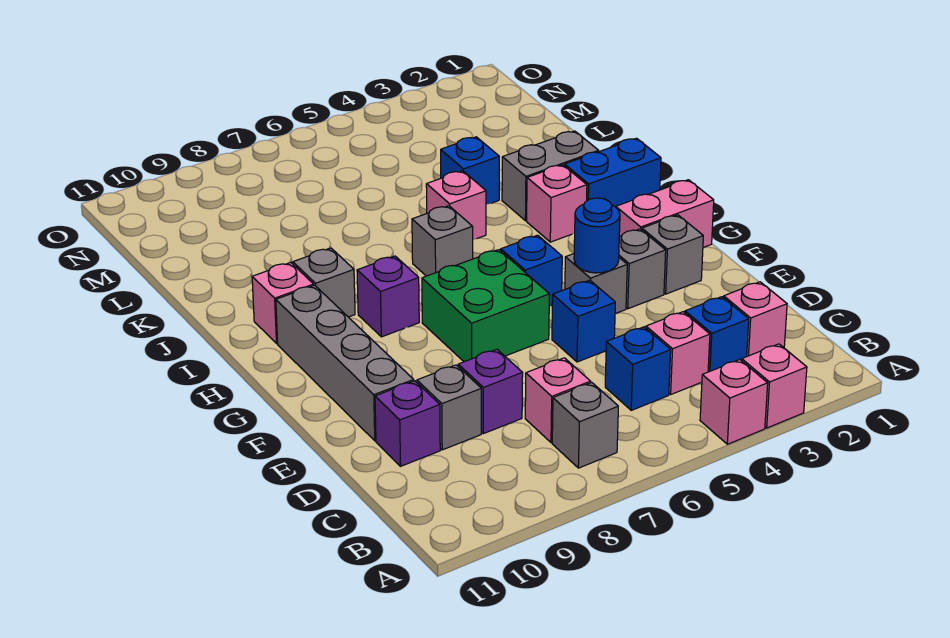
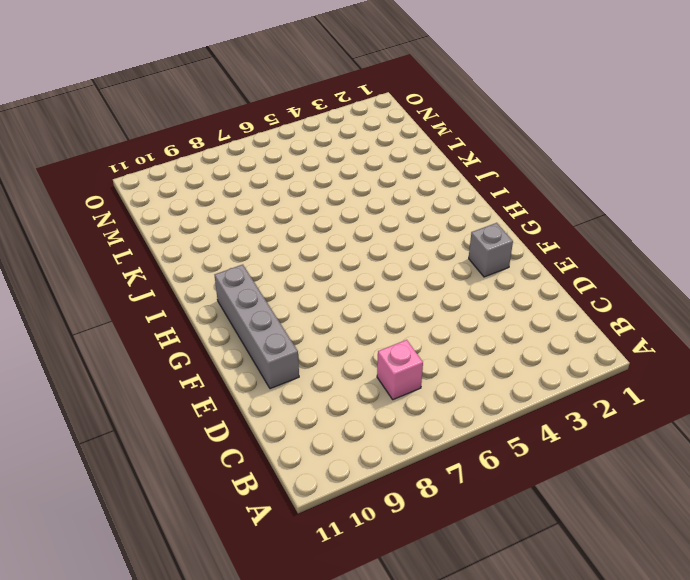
none -> pink brick A3 level 1
none -> pink brick A4 level 1
none -> grey brick B7 level 1

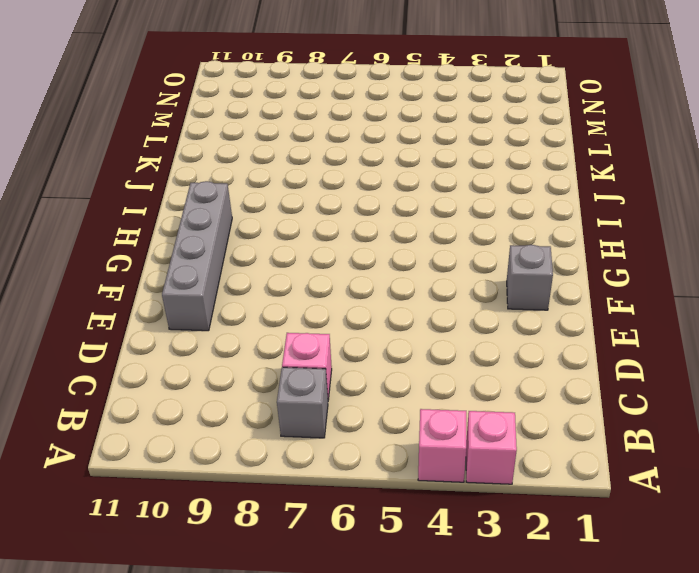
none -> pink brick C2 level 1
none -> blue brick C3 level 1
none -> pink brick C4 level 1

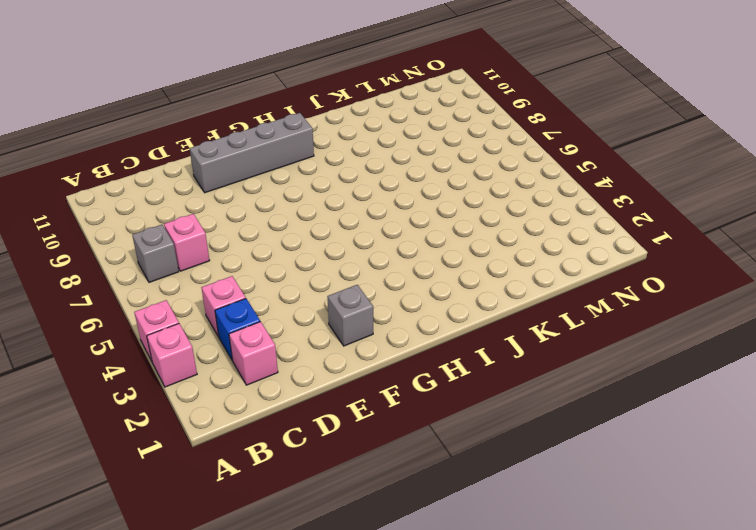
none -> blue brick C5 level 1
none -> purple brick D8 level 1
none -> grey brick D9 level 1

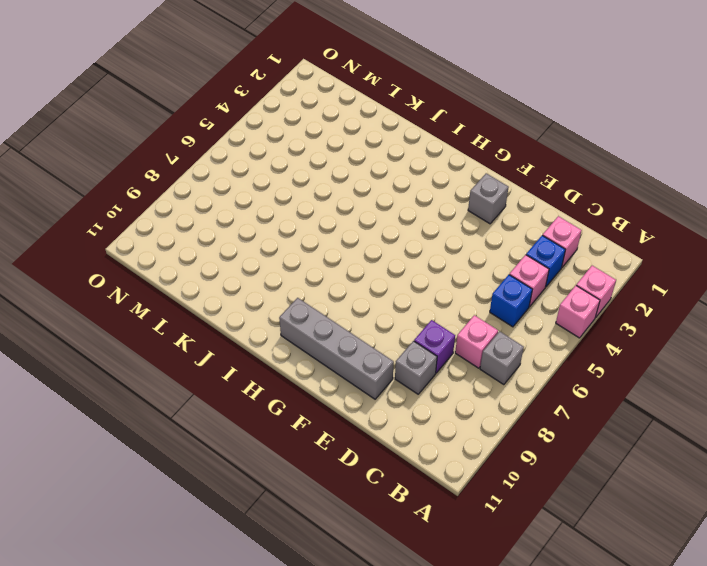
none -> purple brick D10 level 1
none -> blue brick E5 level 1
none -> grey brick F3 level 1

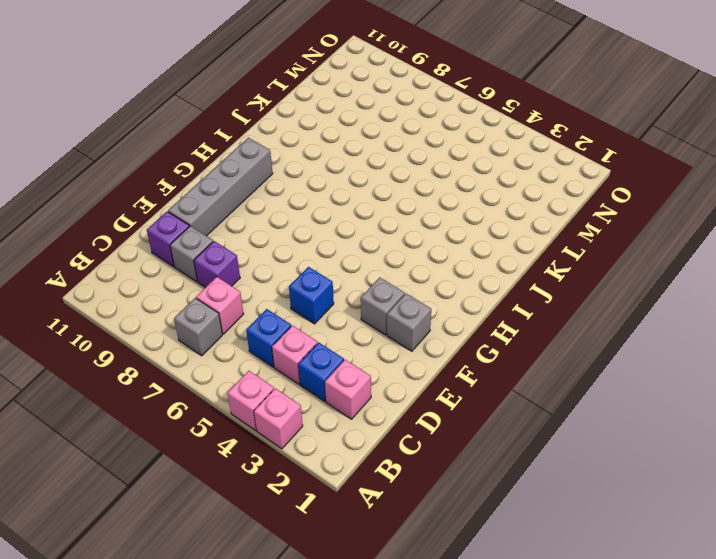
none -> grey brick F4 level 1
none -> green brick F6:G7 level 1
none -> pink brick G1:G2 level 1

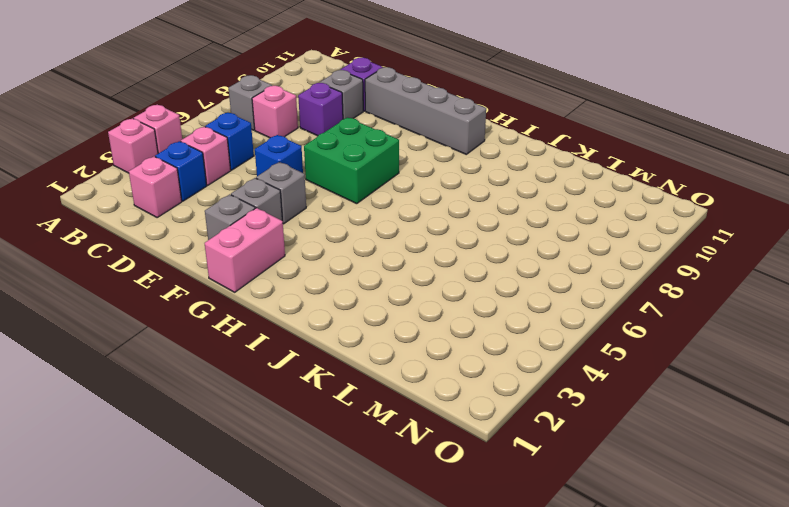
none -> blue brick G5 level 1
none -> purple brick H8 level 1
none -> blue brick I1:I2 level 1

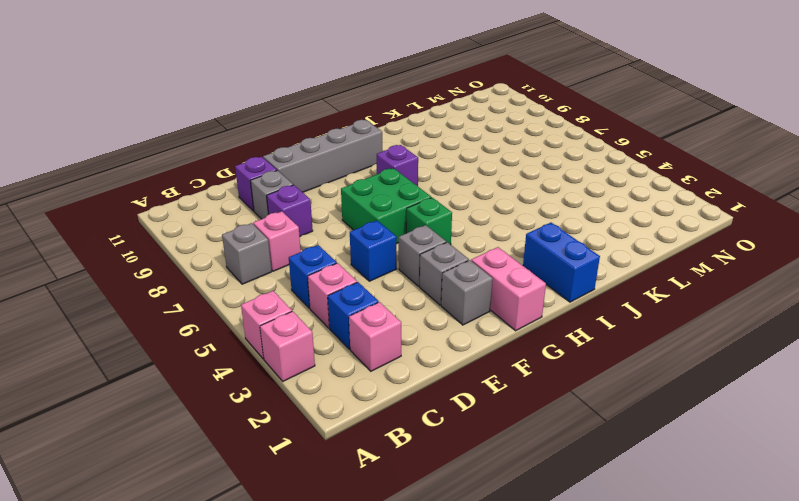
green brick G5 level 1 -> blue brick G5 level 1
none -> pink brick I3 level 1
none -> grey brick I6 level 1
none -> grey brick I9 level 1

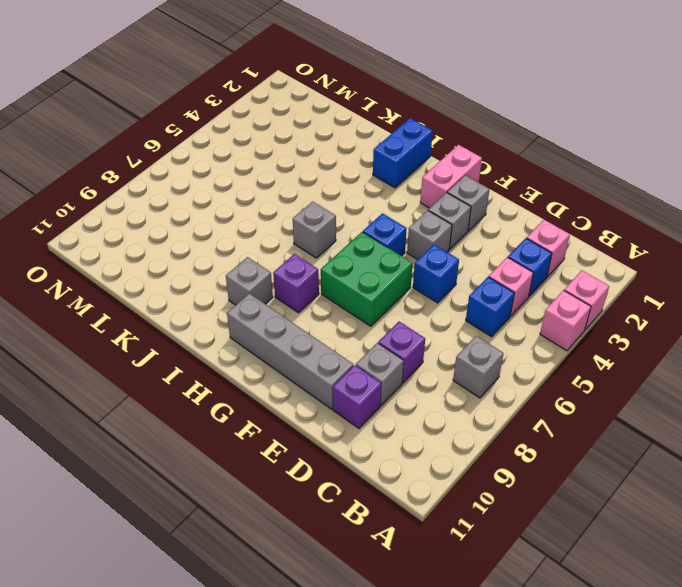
none -> pink brick C7 level 1
none -> pink brick I3 level 1
none -> pink brick I10 level 1

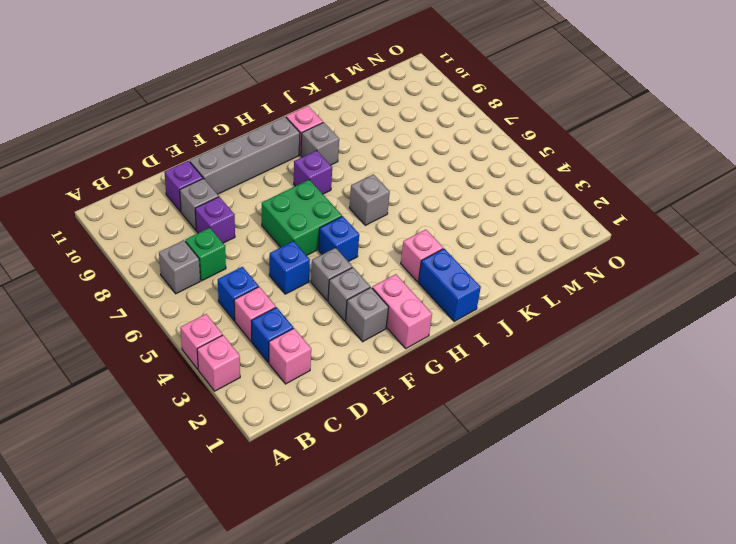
green brick C7 level 1 -> pink brick C7 level 1
none -> grey brick J2:J3 level 1
none -> pink brick J5 level 1
none -> blue brick K4 level 1

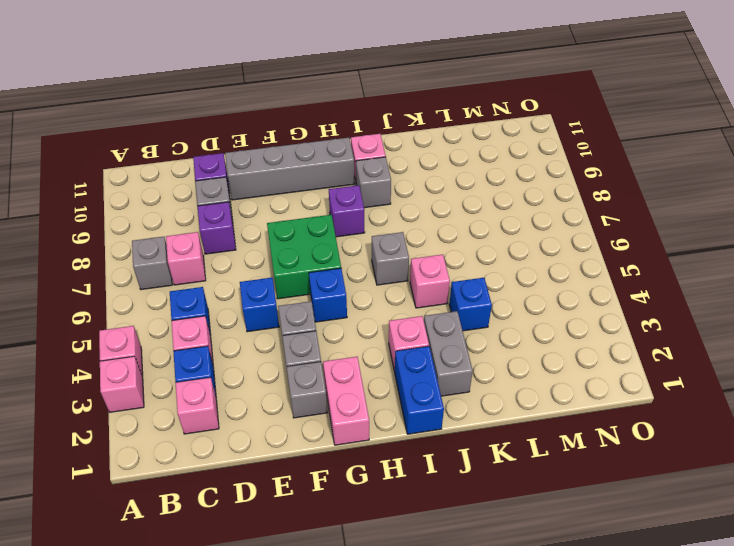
none -> blue round brick F4 level 2

